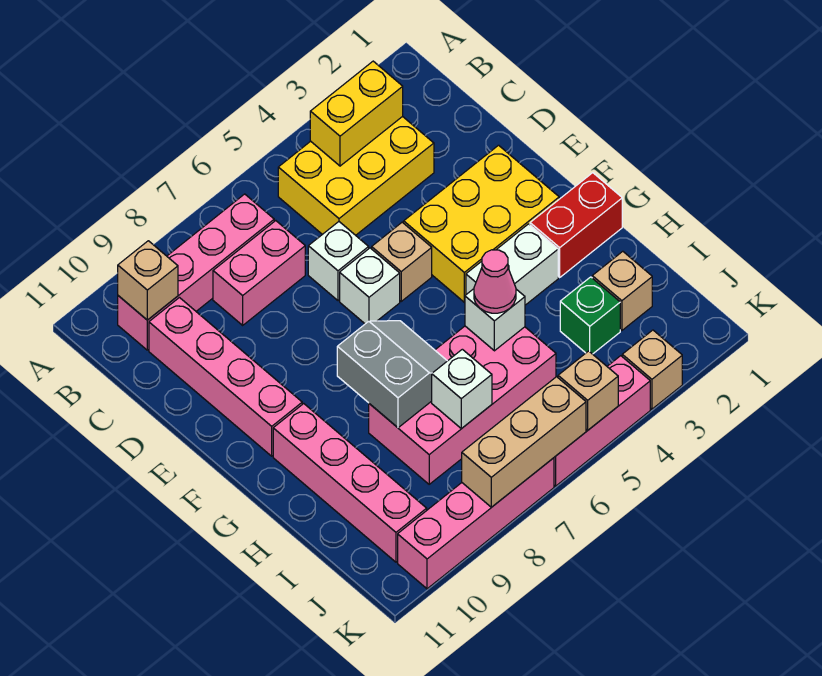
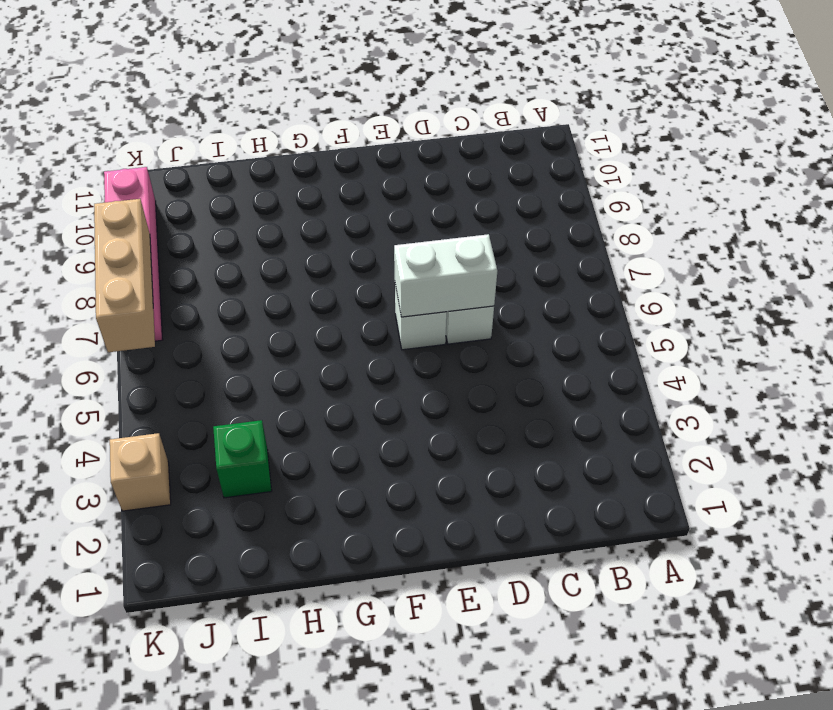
white brick D6:E6 level 2 -> white brick G3:G4 level 1
none -> yellow brick B3:C5 level 1
none -> pink brick B7:B10 level 1
none -> pink brick C7:C8 level 1

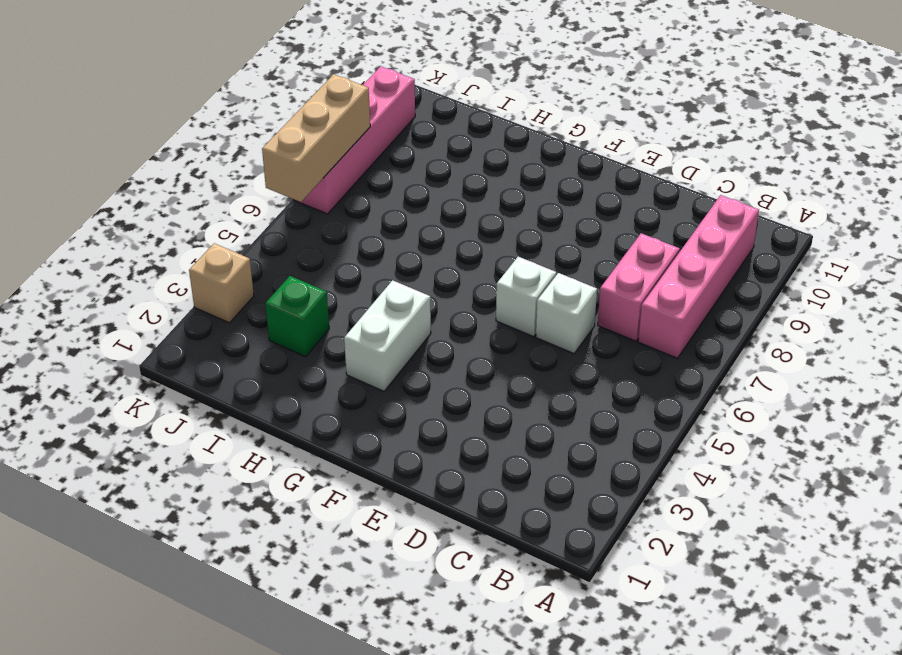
none -> yellow brick B3:C5 level 1
none -> pink brick C10:F10 level 1
none -> yellow brick E2:F4 level 1

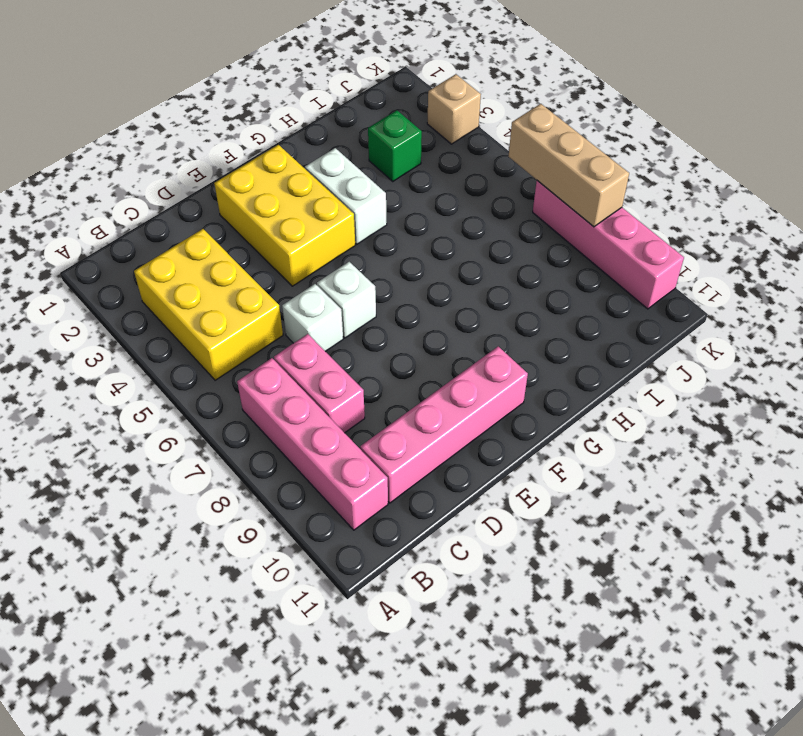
none -> tan brick E5 level 1
none -> red brick G1:G2 level 1
none -> pink brick G10:J10 level 1

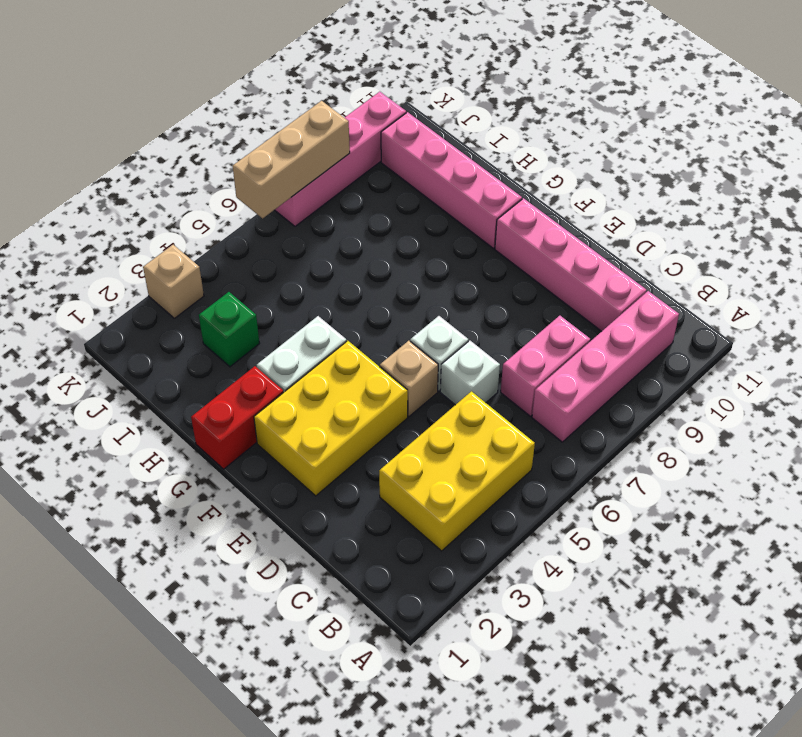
none -> pink brick H5:I8 level 1
none -> tan brick I2 level 1
none -> pink brick K4:K6 level 1

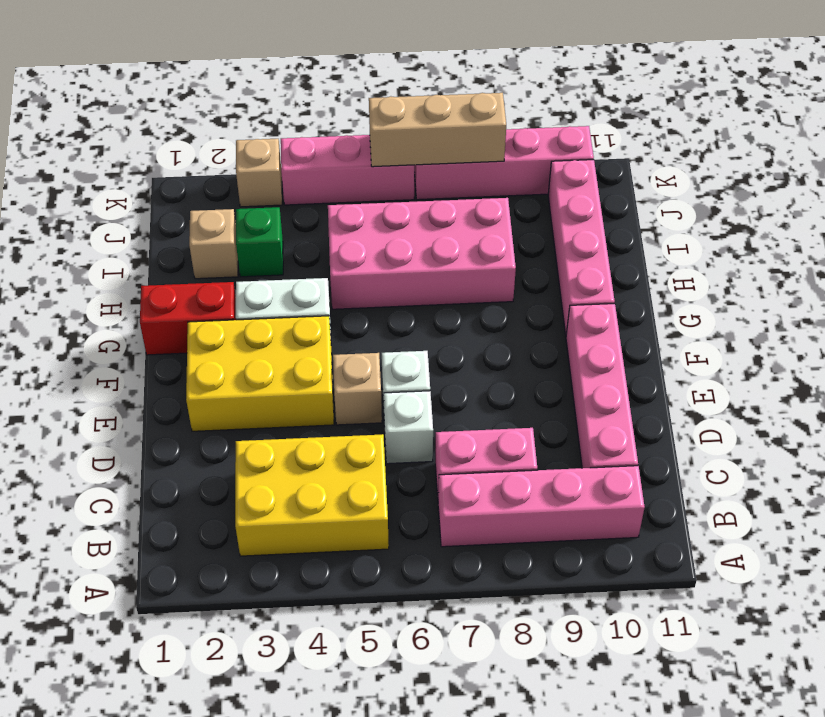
none -> yellow brick B3:B4 level 2
none -> tan brick B10 level 2
none -> grey slope G7:H8 level 2 top 8

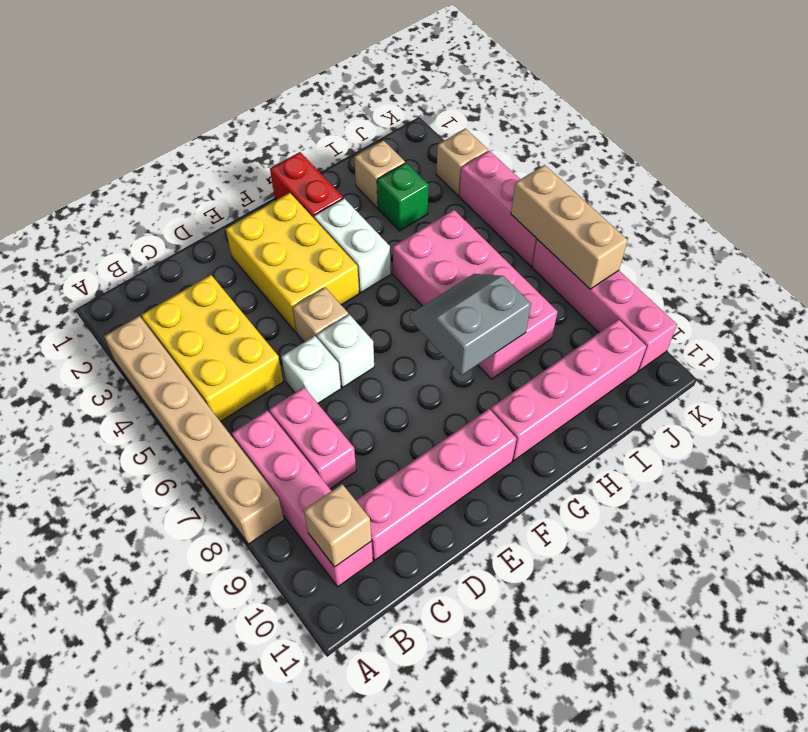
tan brick A3:A8 level 1 -> none
none -> yellow brick B3:B4 level 2
none -> white brick H5 level 2
none -> white brick I7 level 2

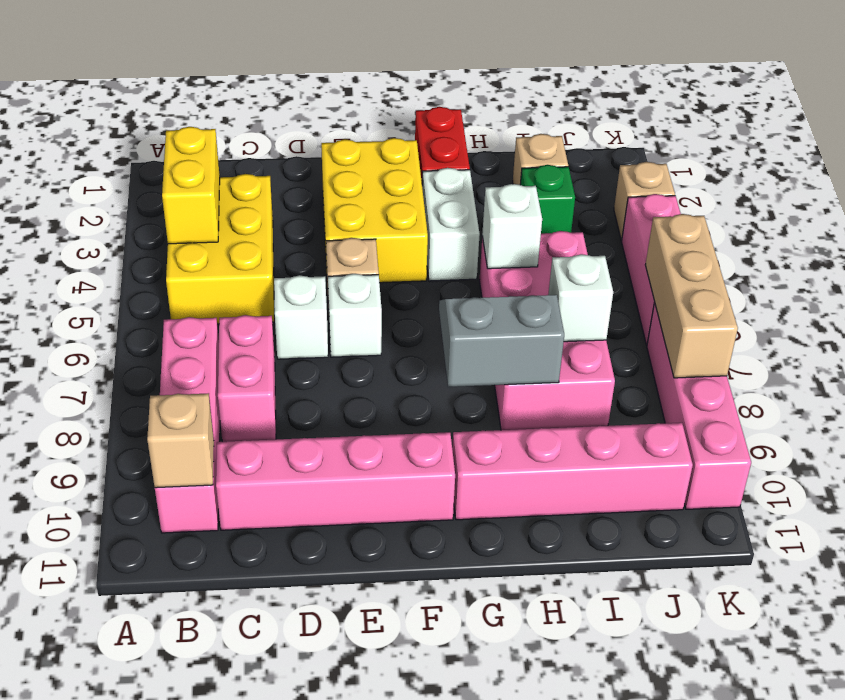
none -> tan brick K5 level 2
none -> pink cone H5 level 3

